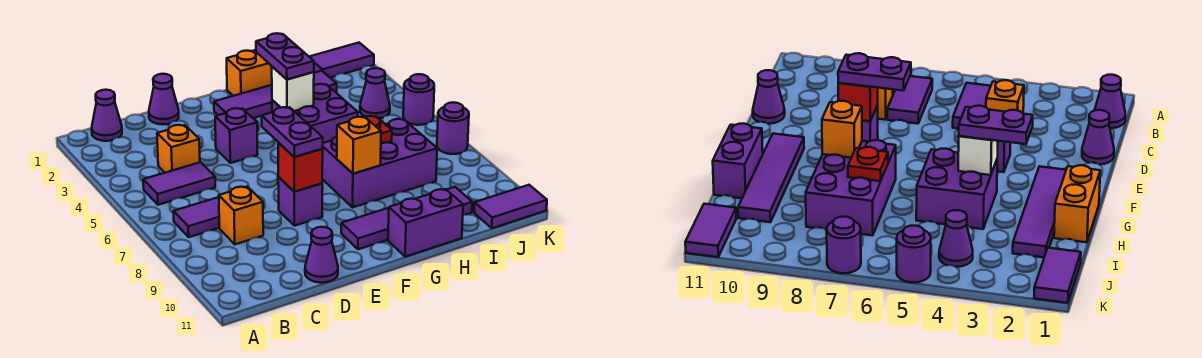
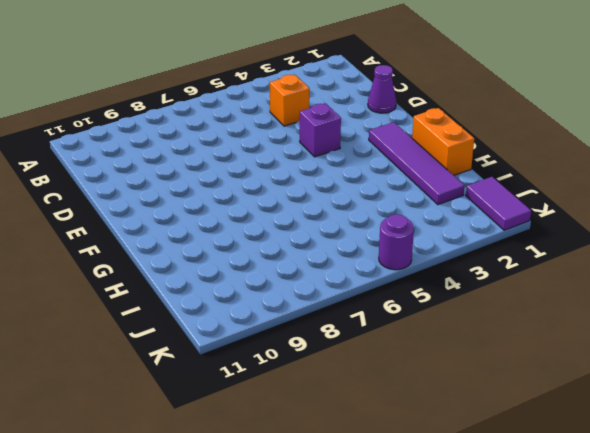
none -> purple cone B1 level 1
none -> purple tile B5:C5 level 1
none -> purple tile B7:C7 level 1

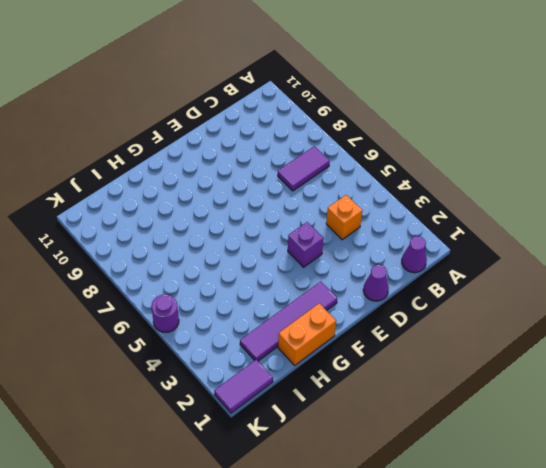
none -> purple tile B5:C5 level 1
none -> orange brick C8 level 1
none -> purple cone D11 level 1

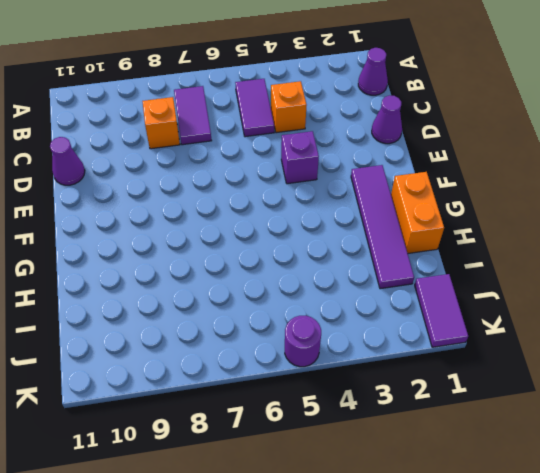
none -> purple brick E8 level 1
none -> purple tile F10:I10 level 1
none -> purple brick G4:H5 level 1

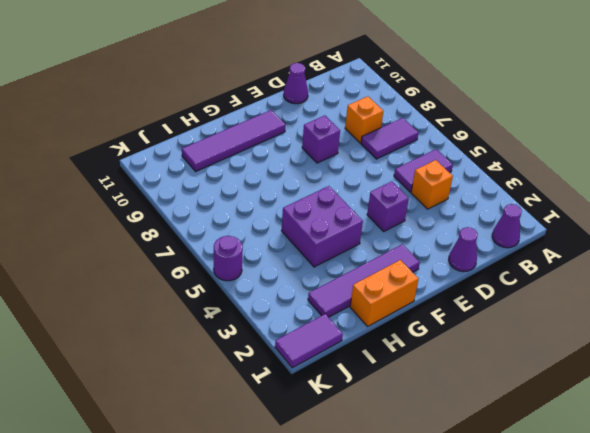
none -> purple brick G7:I8 level 1
none -> purple brick G11:H11 level 1
none -> purple cone J4 level 1

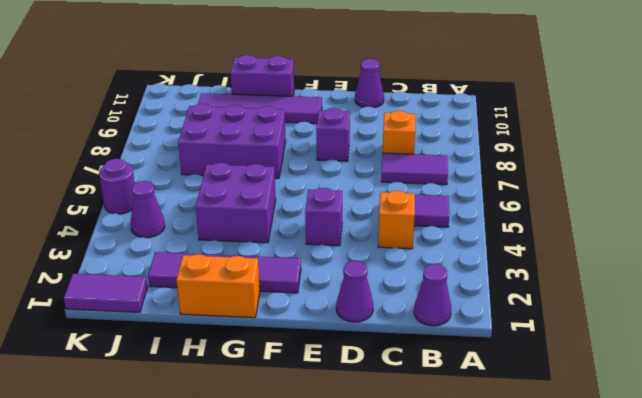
none -> purple tile J11:K11 level 1
none -> purple round brick K7 level 1
none -> red brick E8 level 2

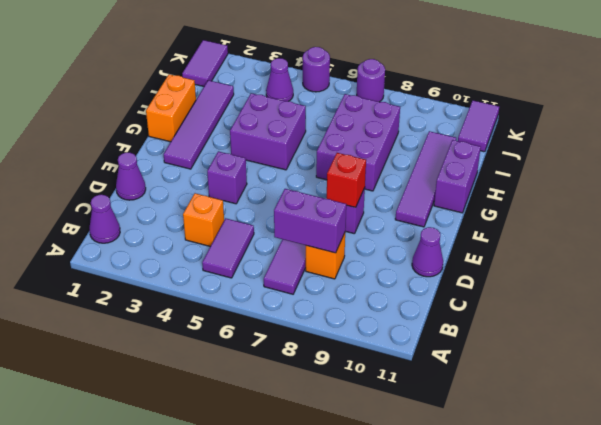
purple brick C7:C8 level 2 -> none
none -> white brick G4 level 2
none -> orange brick G8 level 2
none -> red plate H7 level 2

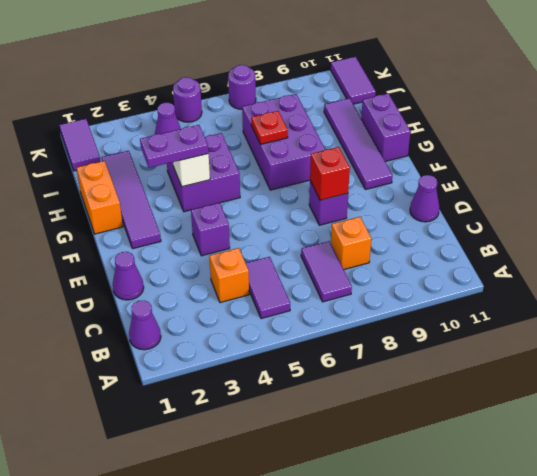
none -> orange brick G8 level 2
none -> purple plate E7:E8 level 3

